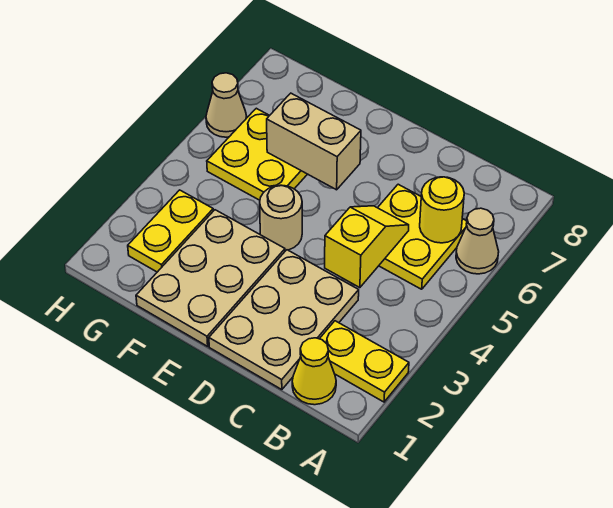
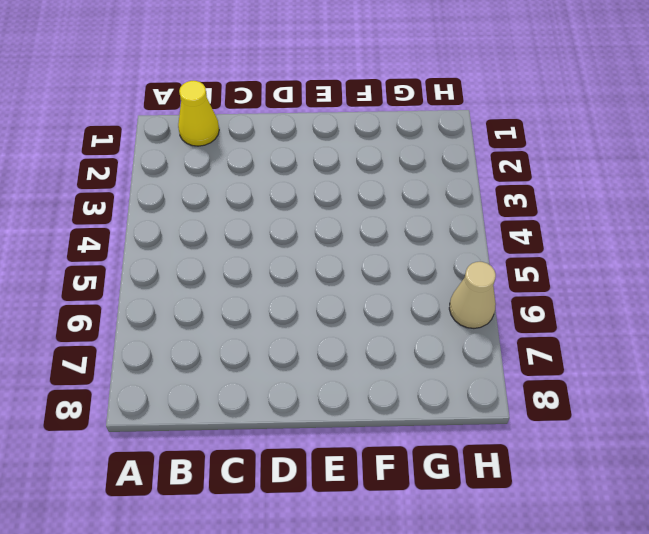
none -> yellow plate A2:B2 level 1
none -> tan cone A6 level 1
none -> yellow plate B5:C6 level 1

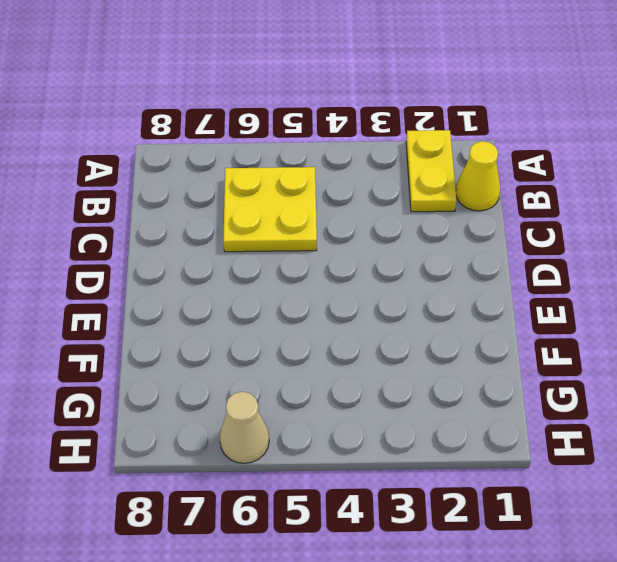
none -> tan cone A6 level 1
none -> tan plate C1:D3 level 1
none -> tan plate E1:F3 level 1

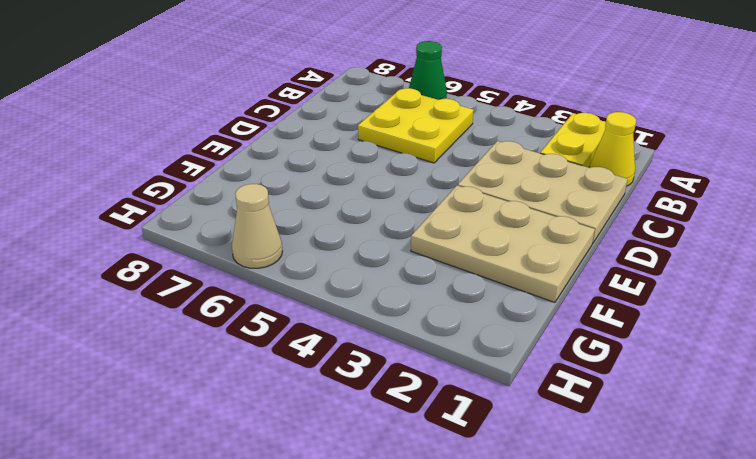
green cone A6 level 1 -> tan cone A6 level 1
none -> tan round brick E4 level 1
none -> yellow plate F5:G6 level 1
none -> yellow plate G2:G3 level 1

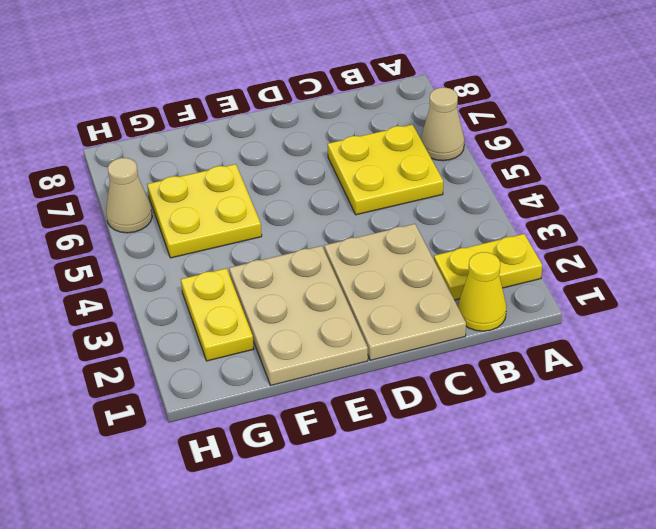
none -> tan round brick E4 level 1
none -> yellow round brick B6 level 2
none -> yellow slope C4:C5 level 2 top 4

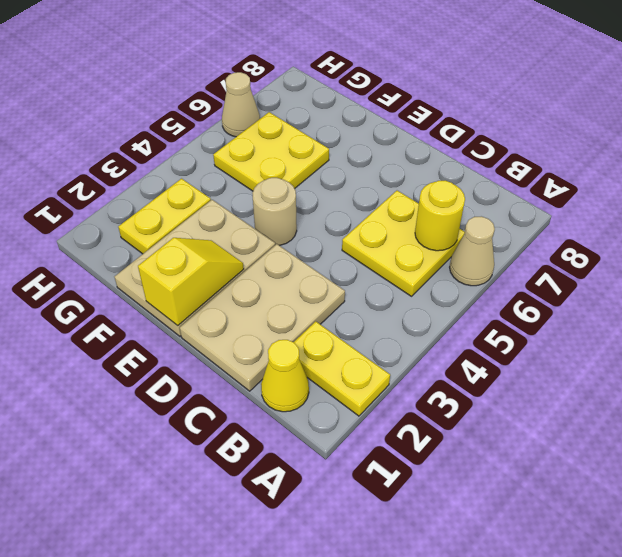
yellow slope E1:E2 level 2 top 1 -> yellow slope C4:C5 level 2 top 4
none -> tan brick E6:F6 level 2

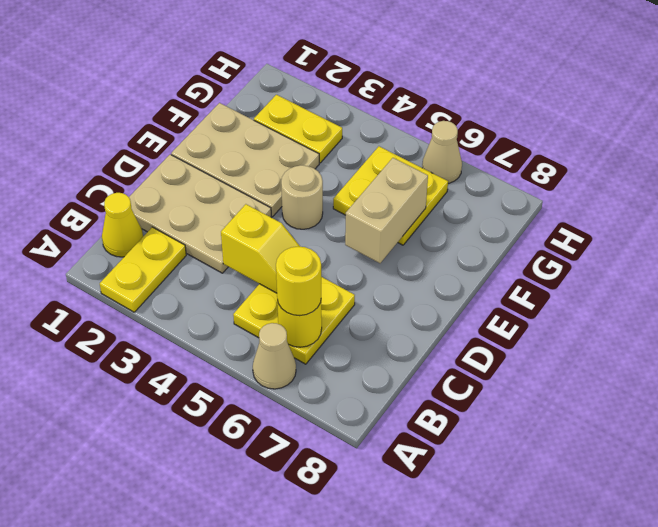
yellow round brick B6 level 3 -> none

